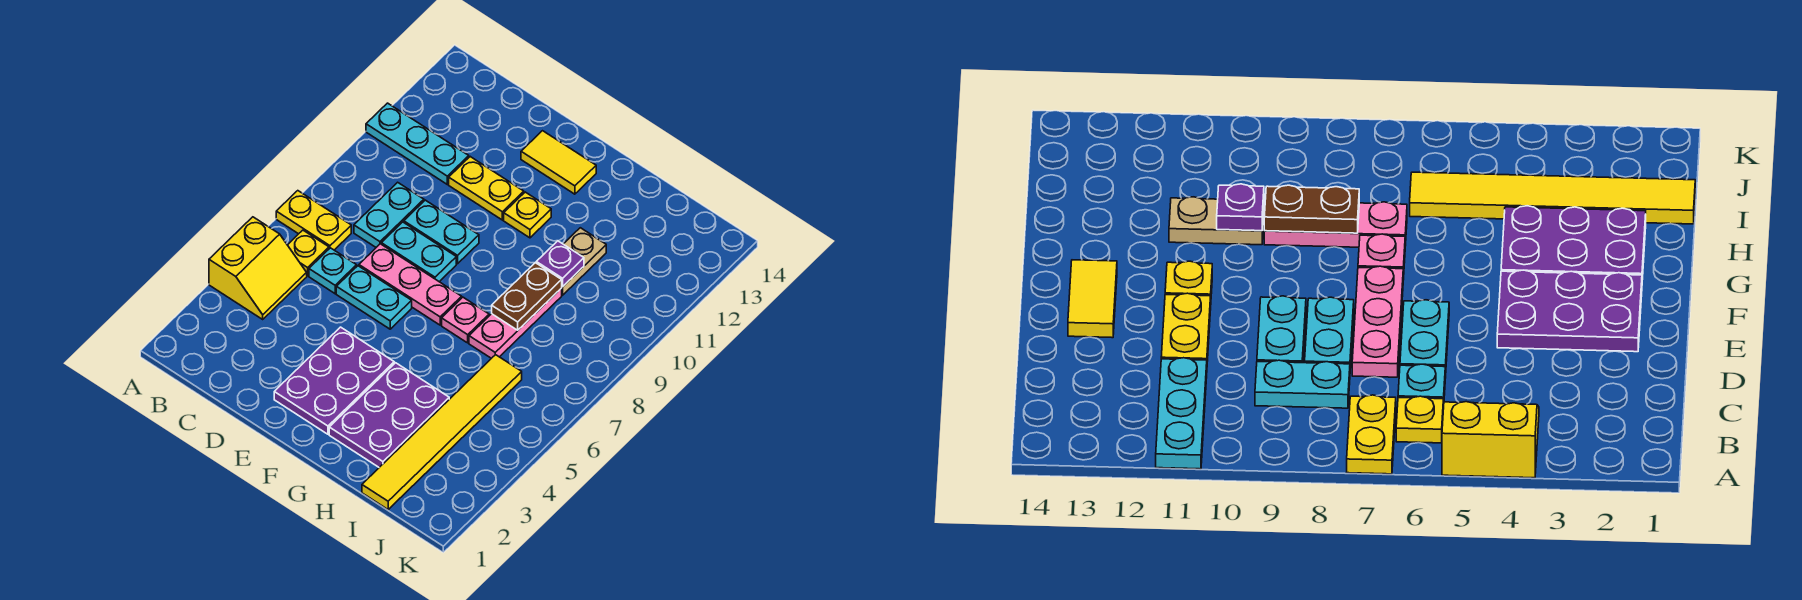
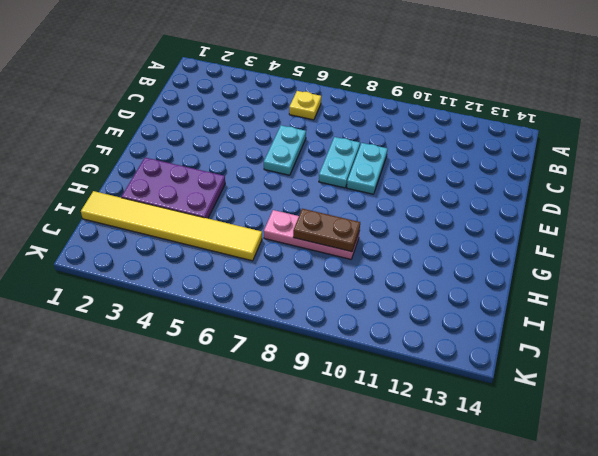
none -> yellow slope A4:B5 level 1 top A
none -> yellow plate A7:B7 level 1
none -> cyan plate A11:C11 level 1

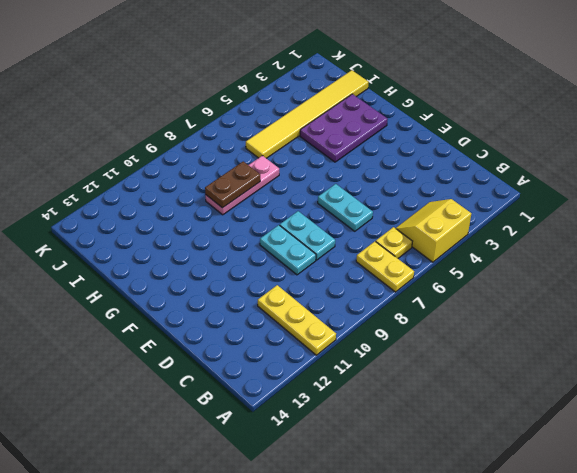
yellow plate A11:C11 level 1 -> cyan plate A11:C11 level 1
none -> cyan plate C6 level 1
none -> cyan plate C8:C9 level 1
none -> pink plate D7:F7 level 1

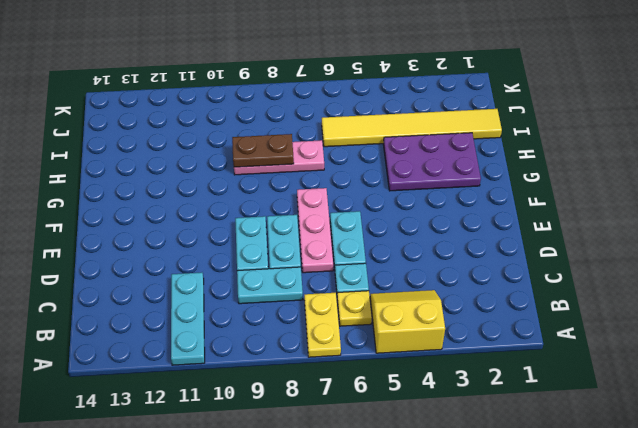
none -> yellow plate D11:E11 level 1
none -> purple plate E2:F4 level 1
none -> yellow tile E13:F13 level 1

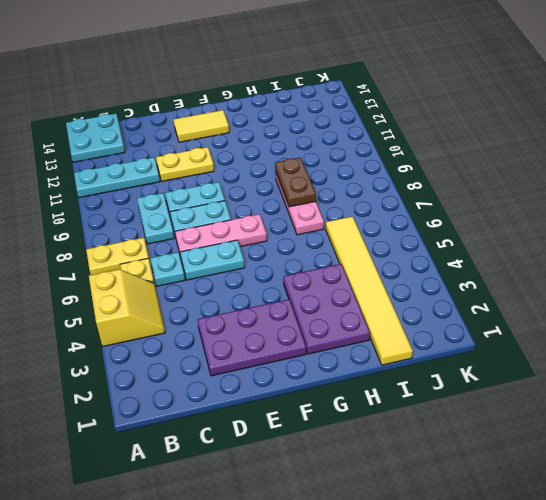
cyan plate A13:B14 level 1 -> none
purple plate D2:F3 level 1 -> purple plate E2:F4 level 1
none -> yellow plate F11 level 1
none -> pink plate G7 level 1
none -> tan plate H10:H11 level 1

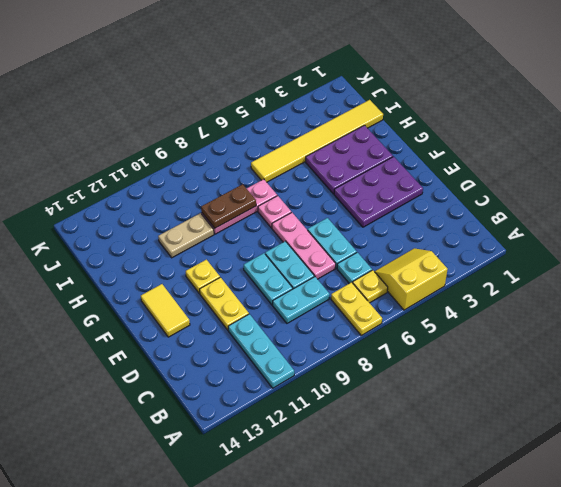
none -> purple plate H10 level 2

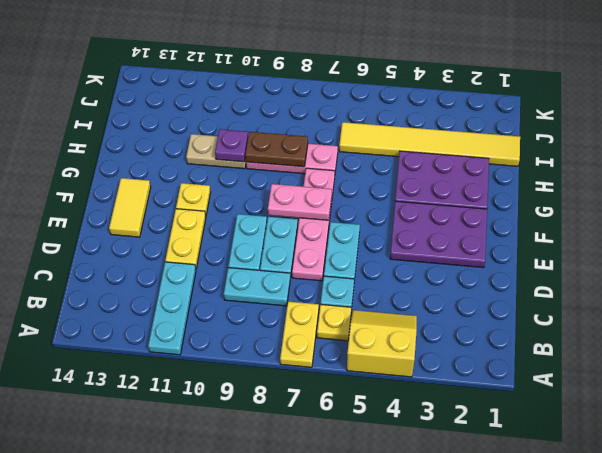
pink plate F7:F8 level 2 -> none

